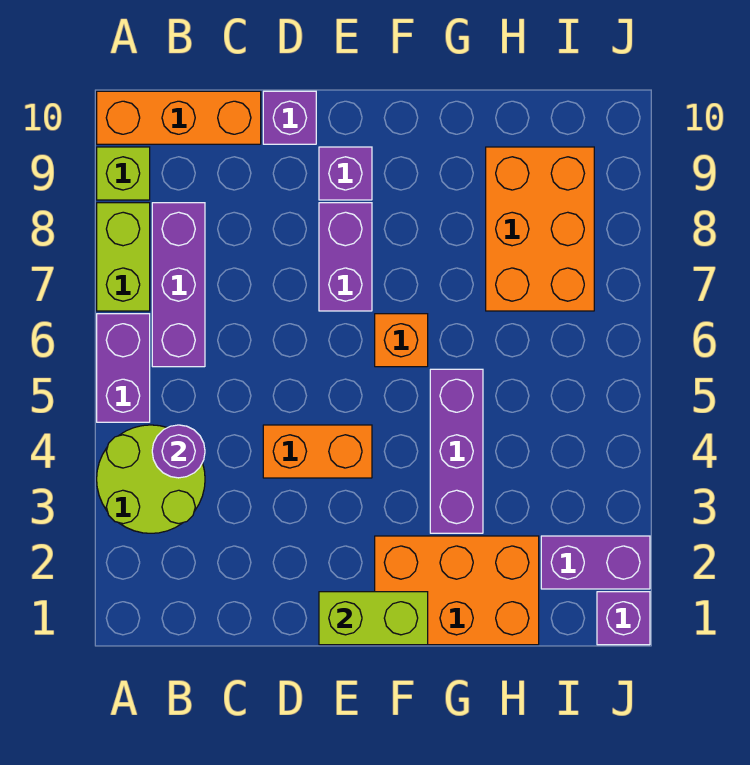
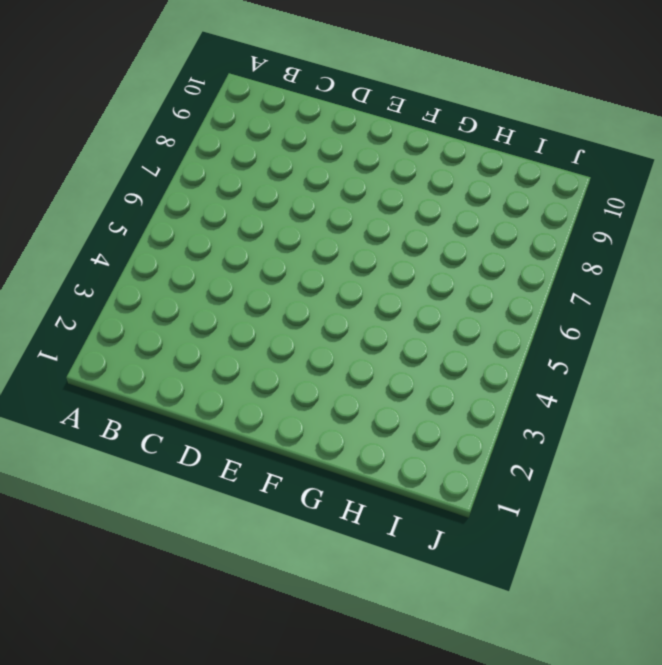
none -> lime round brick A3:B4 level 1
none -> purple brick A5:A6 level 1
none -> lime brick A7:A8 level 1

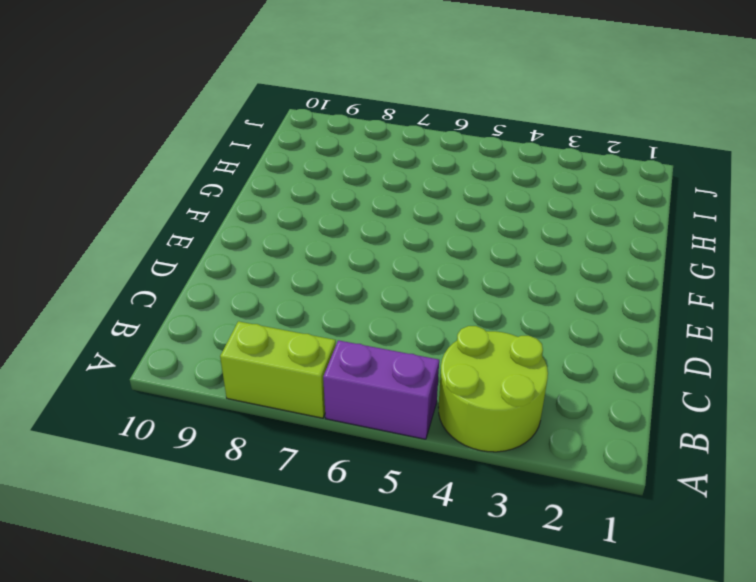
none -> lime brick A9 level 1
none -> orange brick A10:C10 level 1
none -> purple brick B6:B8 level 1

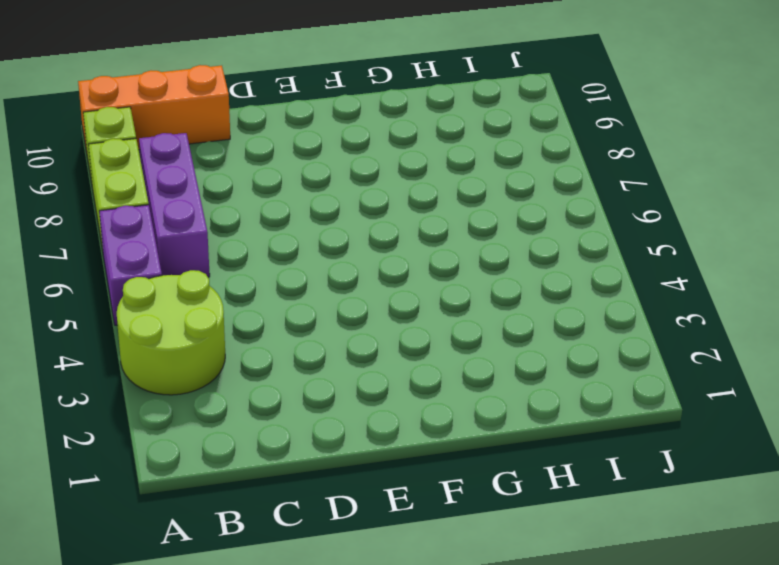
none -> orange brick D4:E4 level 1
none -> purple brick D10 level 1
none -> purple brick E7:E8 level 1

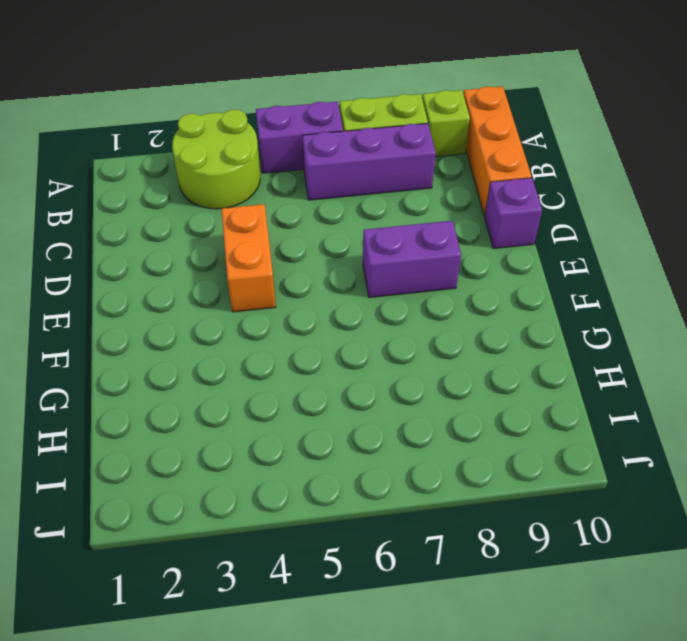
none -> purple brick E9 level 1
none -> orange brick F1:H2 level 1
none -> orange brick F6 level 1

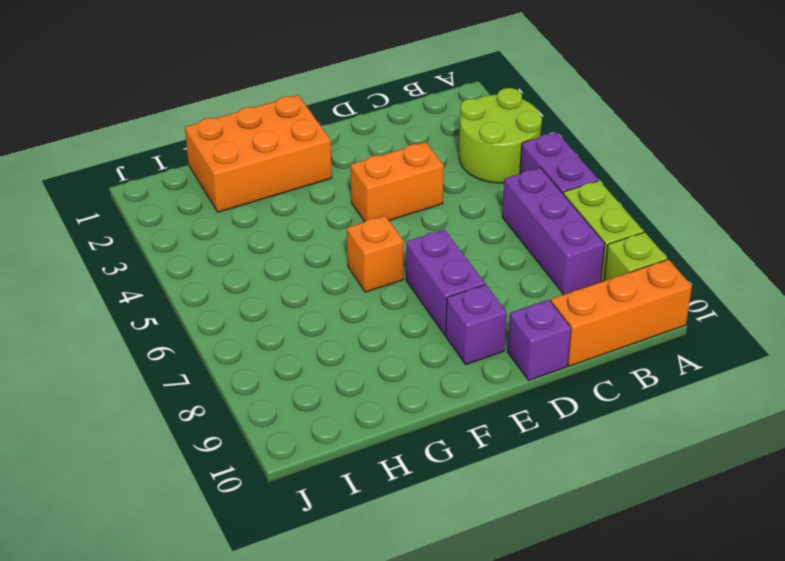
none -> purple brick G3:G5 level 1
none -> orange brick H7:I9 level 1
none -> purple brick I2:J2 level 1

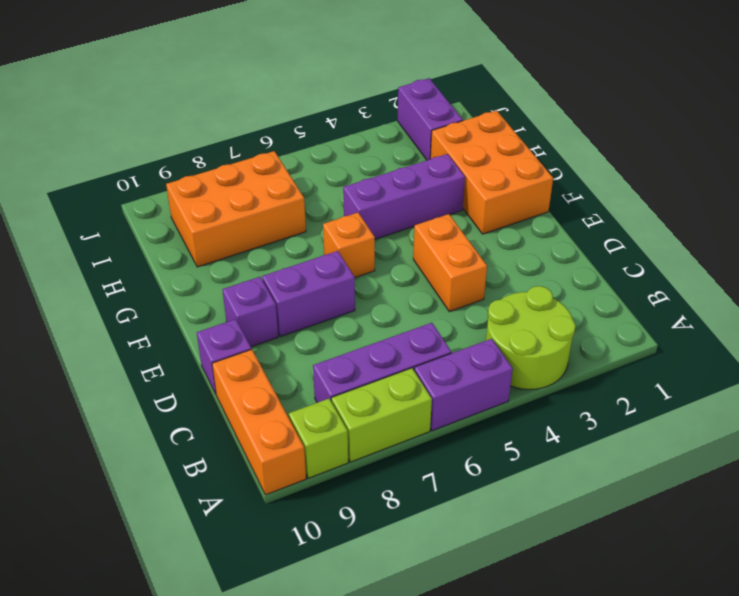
none -> purple brick J1 level 1
none -> purple round brick B4 level 2
none -> lime brick E1:F1 level 2

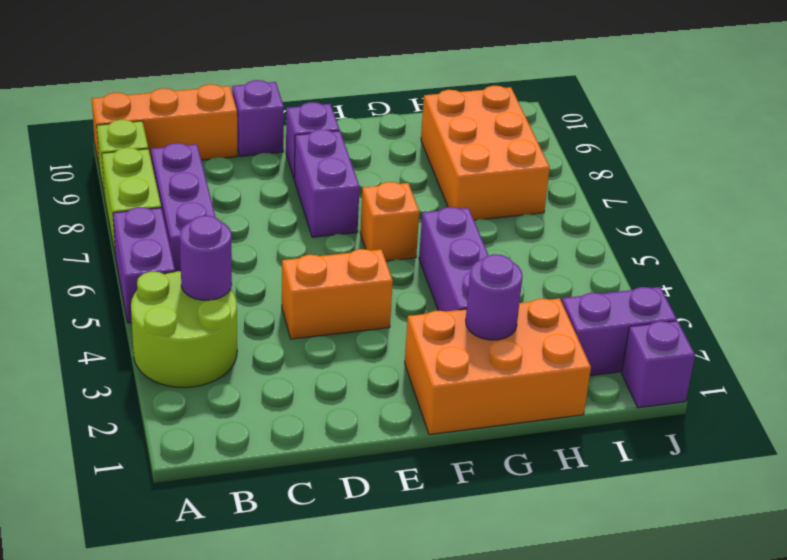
purple round brick G2 level 2 -> none
none -> lime brick E1:F1 level 2

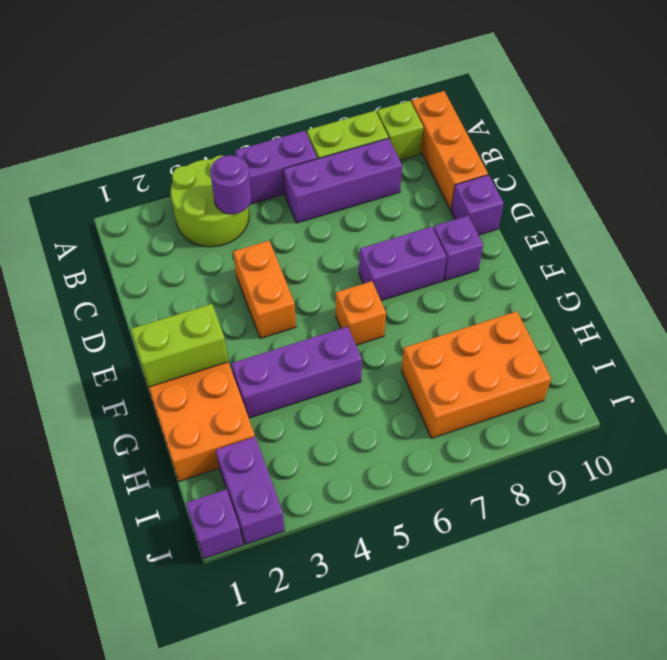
lime brick F1:F2 level 2 -> lime brick E1:F1 level 2

